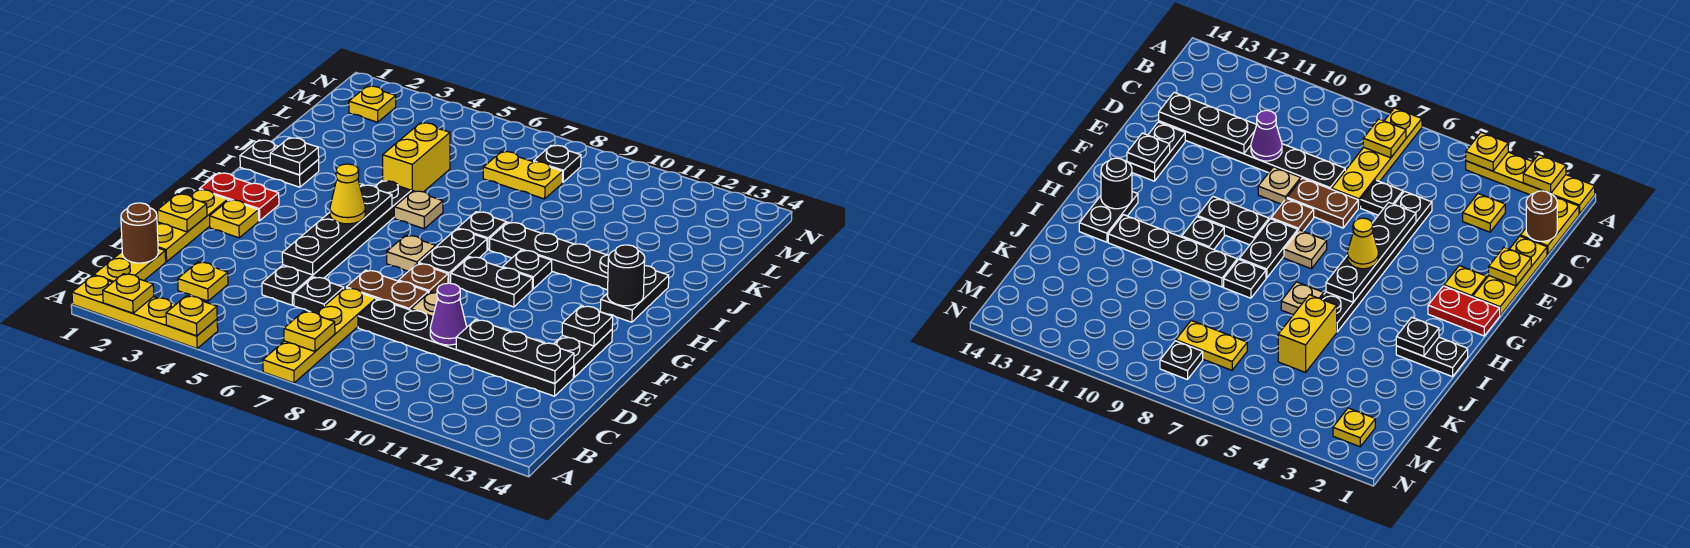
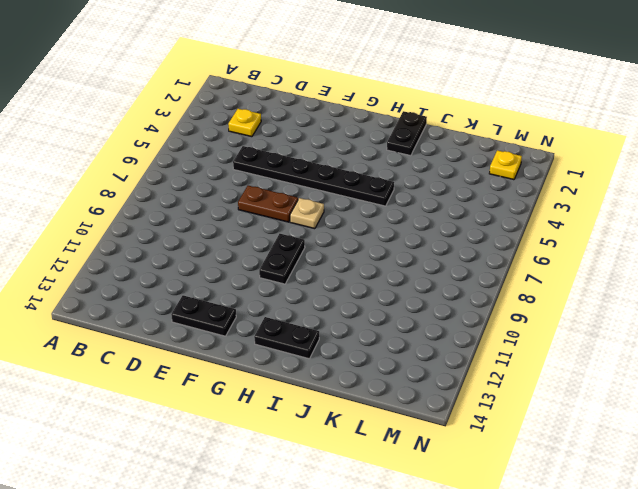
brown plate E7:F7 level 1 -> brown plate E7:E8 level 1
none -> yellow plate A1:A4 level 1
none -> yellow plate A7:D7 level 1
none -> yellow plate B1:C1 level 1
none -> yellow plate D1:F1 level 1

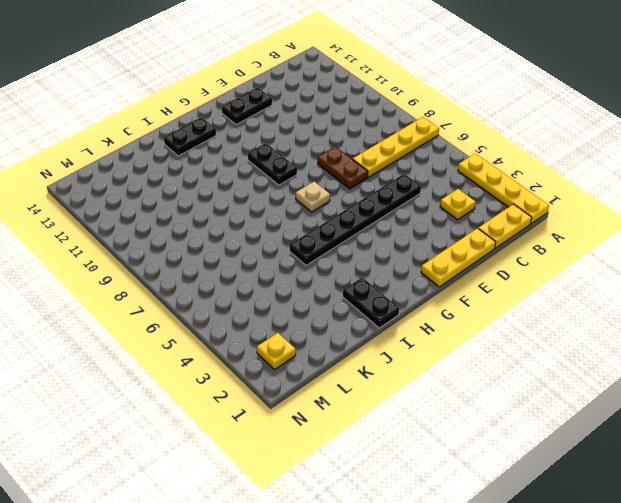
none -> black plate D6 level 1
none -> black plate D8:D13 level 1
none -> tan plate E9 level 1
none -> yellow plate F2 level 1

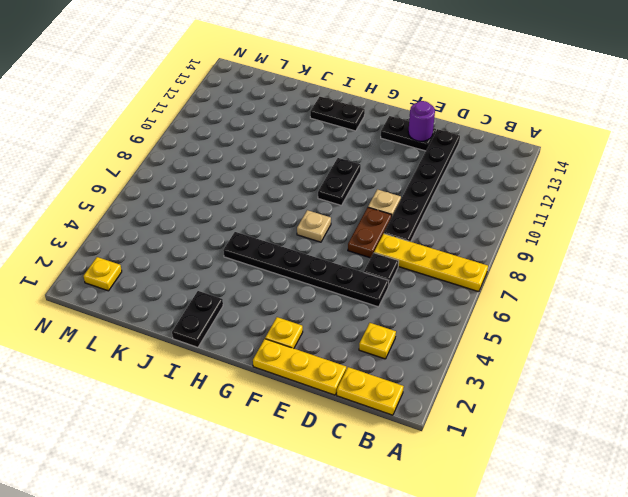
purple round brick E13 level 2 -> none
none -> yellow plate A1:A4 level 1
none -> brown plate F8 level 1
none -> red plate G1:G2 level 1
none -> black plate G8:H8 level 1

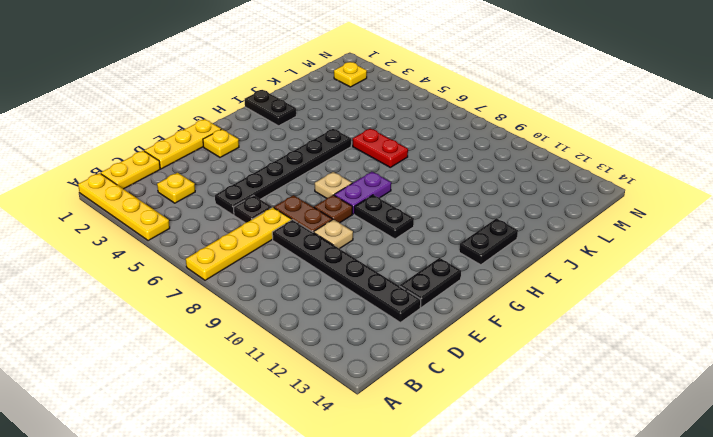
purple plate G8:H8 level 1 -> black plate G8:H8 level 1
red plate J6:J7 level 1 -> red plate G1:G2 level 1
none -> black plate H10 level 1
none -> tan plate I6 level 1
none -> black plate I8 level 1
none -> black plate I9:I12 level 1

